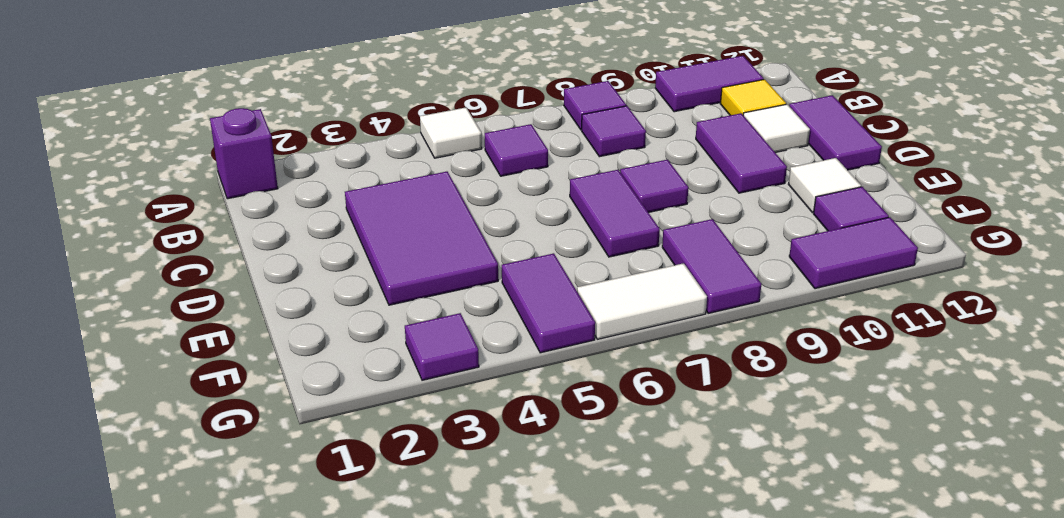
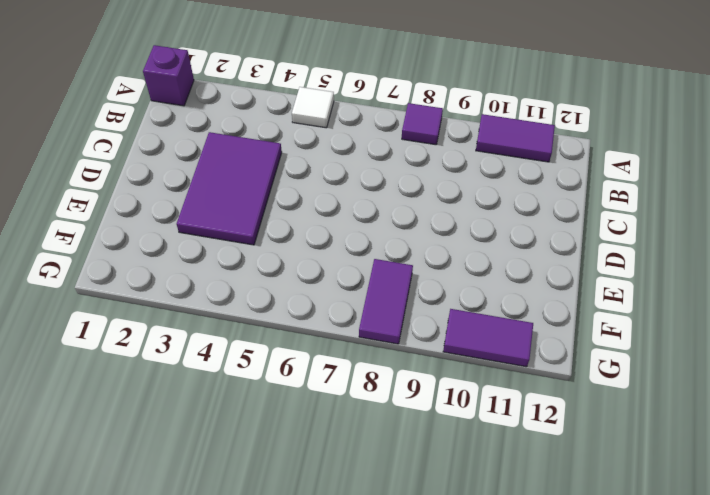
none -> purple tile B6 level 1
none -> purple tile B8 level 1
none -> yellow tile B11 level 1

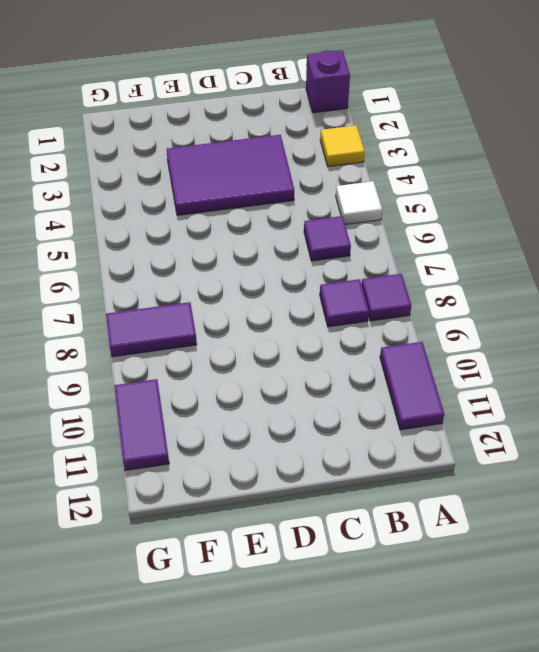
yellow tile A3 level 1 -> yellow tile B11 level 1
none -> purple tile C10:D10 level 1
none -> white tile C11 level 1
none -> purple tile C12:D12 level 1

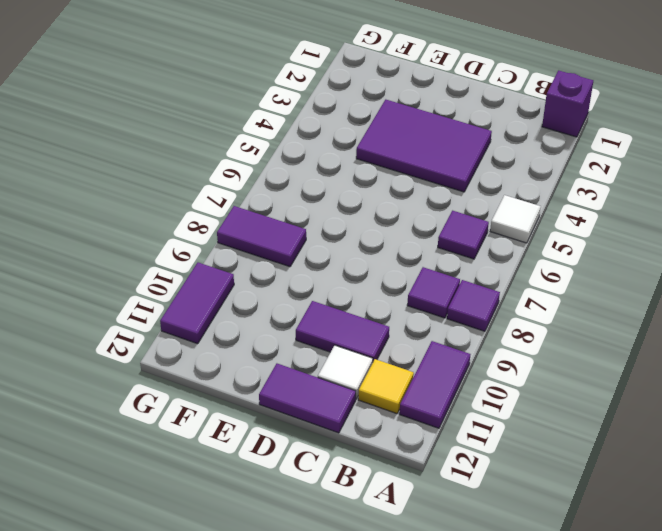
none -> purple tile D7:E7 level 1
none -> purple tile D8 level 1
none -> white tile E11 level 1

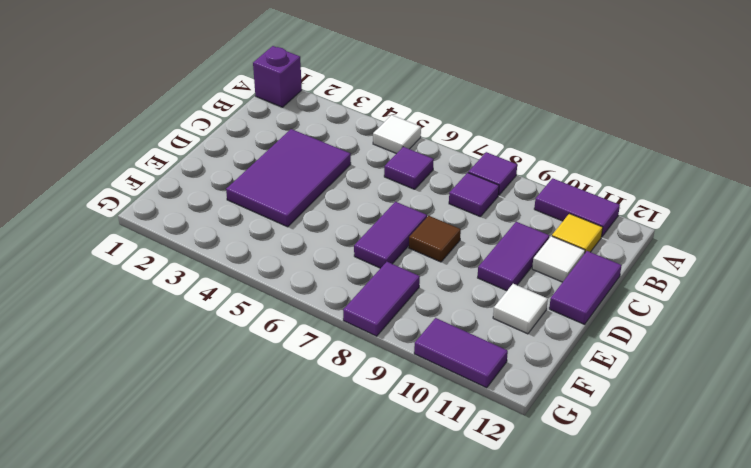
brown tile D8 level 1 -> purple tile D8 level 1
none -> purple tile F5:G5 level 1
none -> purple tile F11 level 1
none -> purple tile G3 level 1

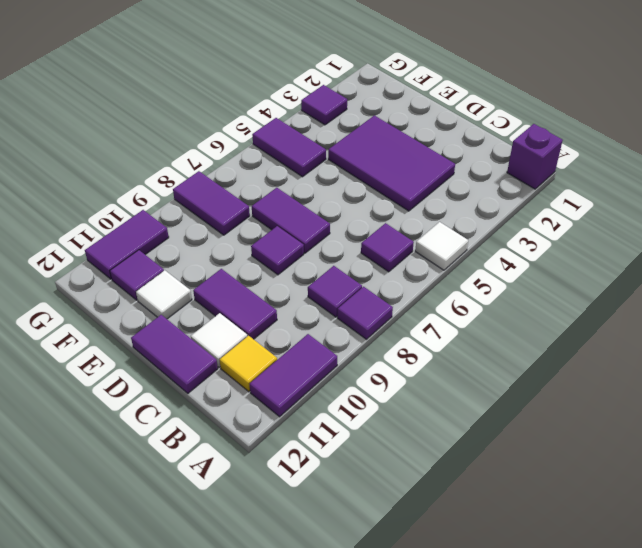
none -> white tile G6:G7 level 1

